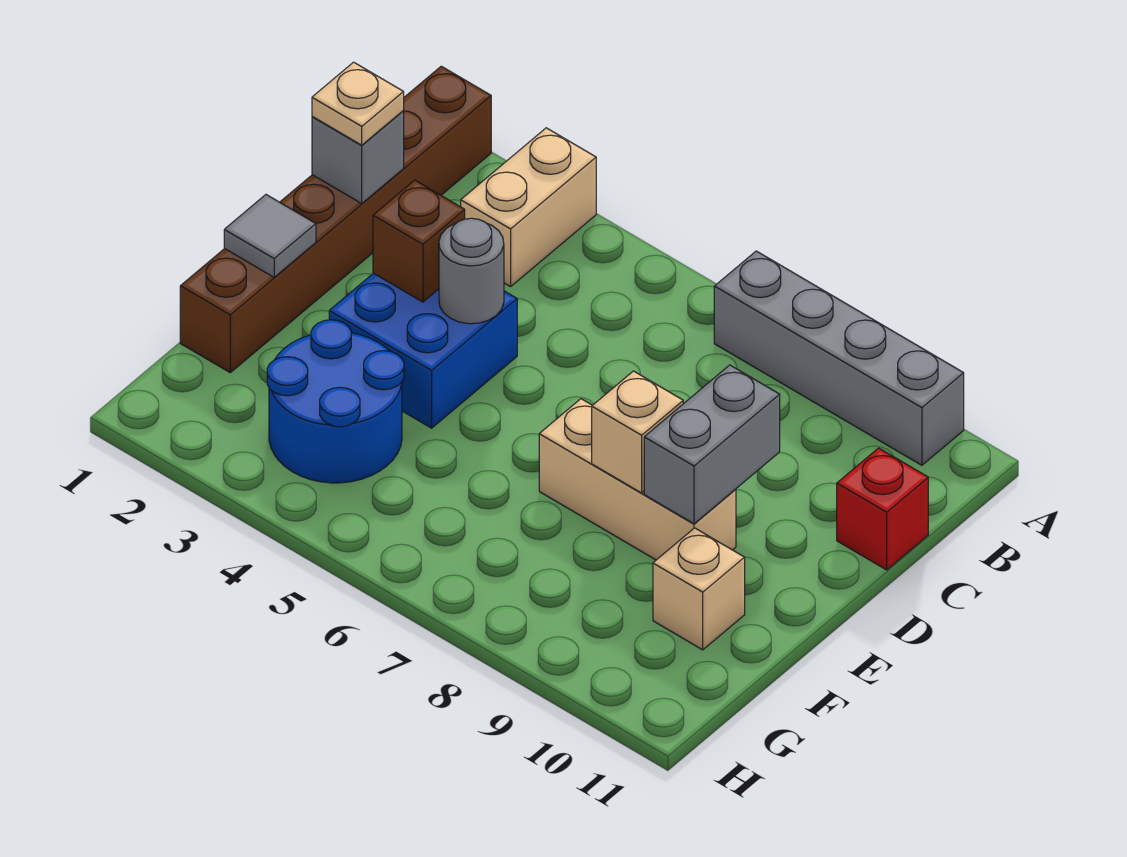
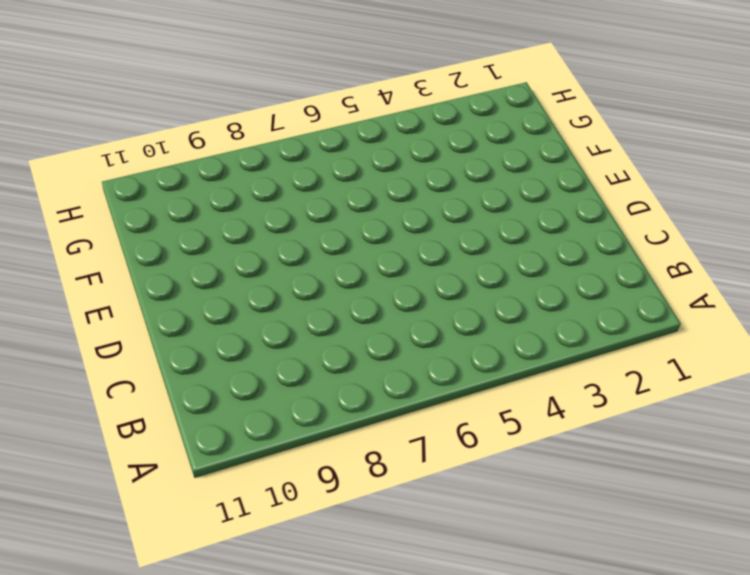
none -> brown brick A1:F1 level 1
none -> tan brick A3:B3 level 1
none -> grey brick A7:A10 level 1

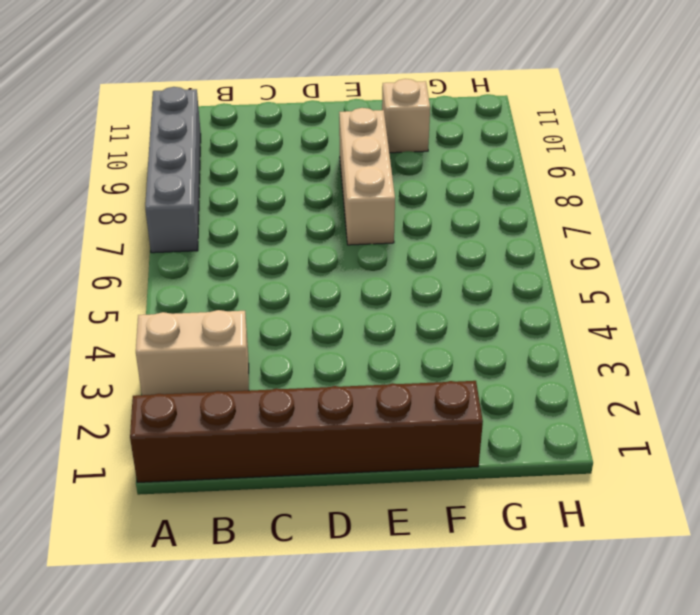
none -> red brick C11 level 1
none -> blue brick D3:E4 level 1
none -> blue round brick F3:G4 level 1

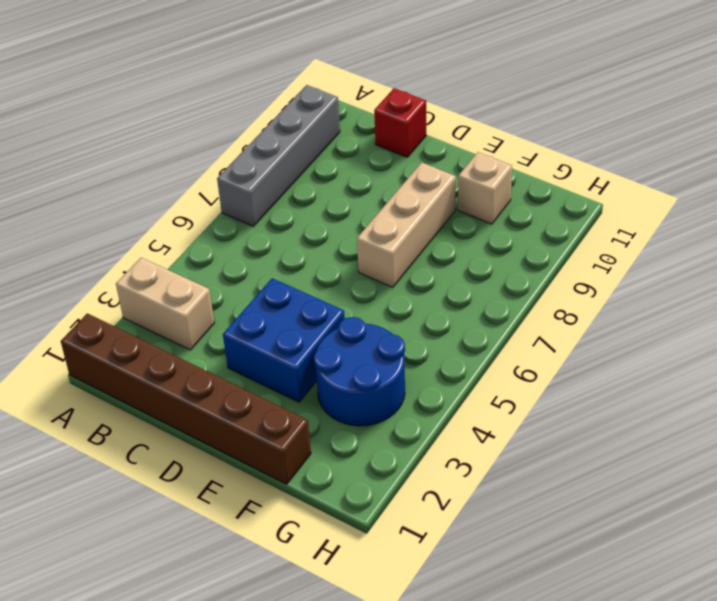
none -> grey brick C1 level 2
none -> brown brick D3 level 2
none -> grey round brick D4 level 2

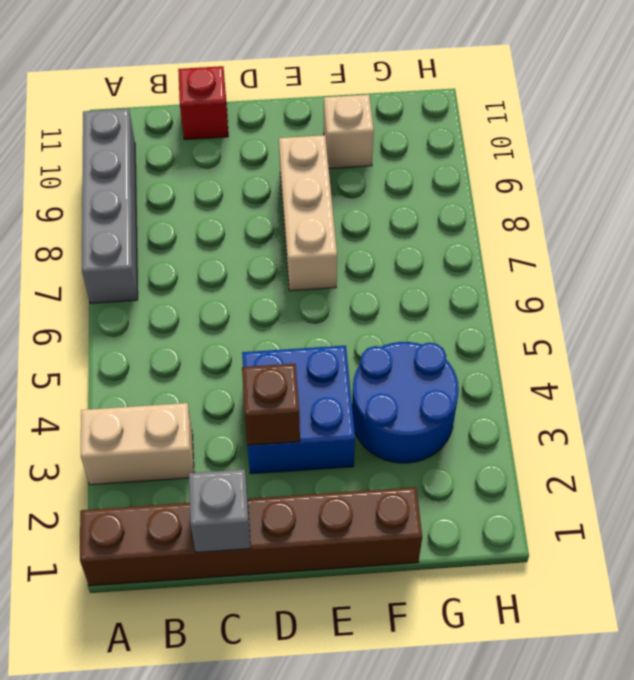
none -> grey round brick D4 level 2
none -> grey brick D9:E9 level 2
none -> grey tile E1 level 2

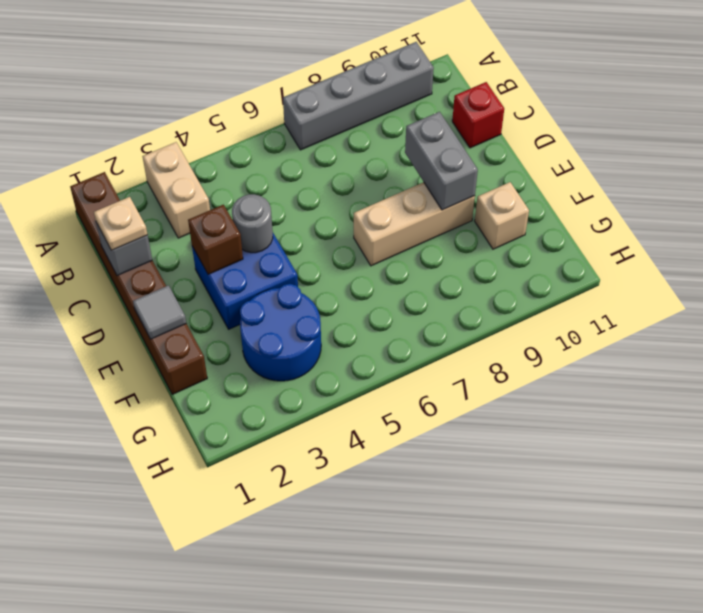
none -> tan brick E8 level 2

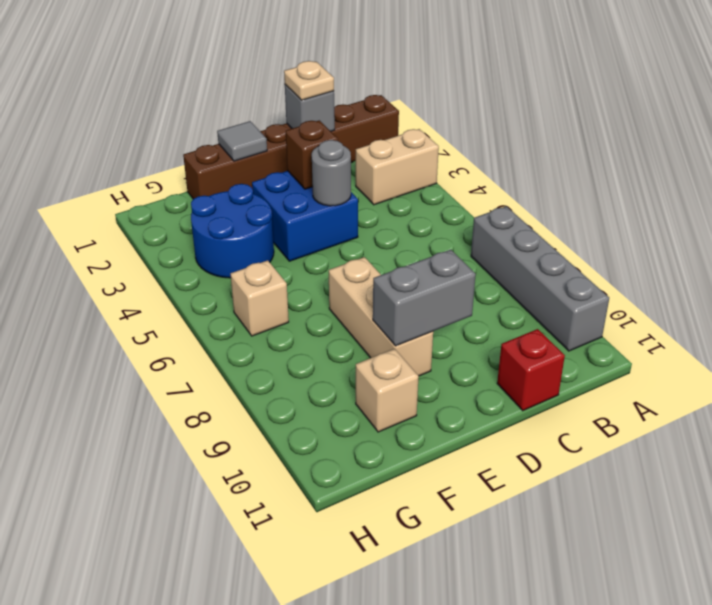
tan brick G6 level 1 -> tan brick E8 level 2

